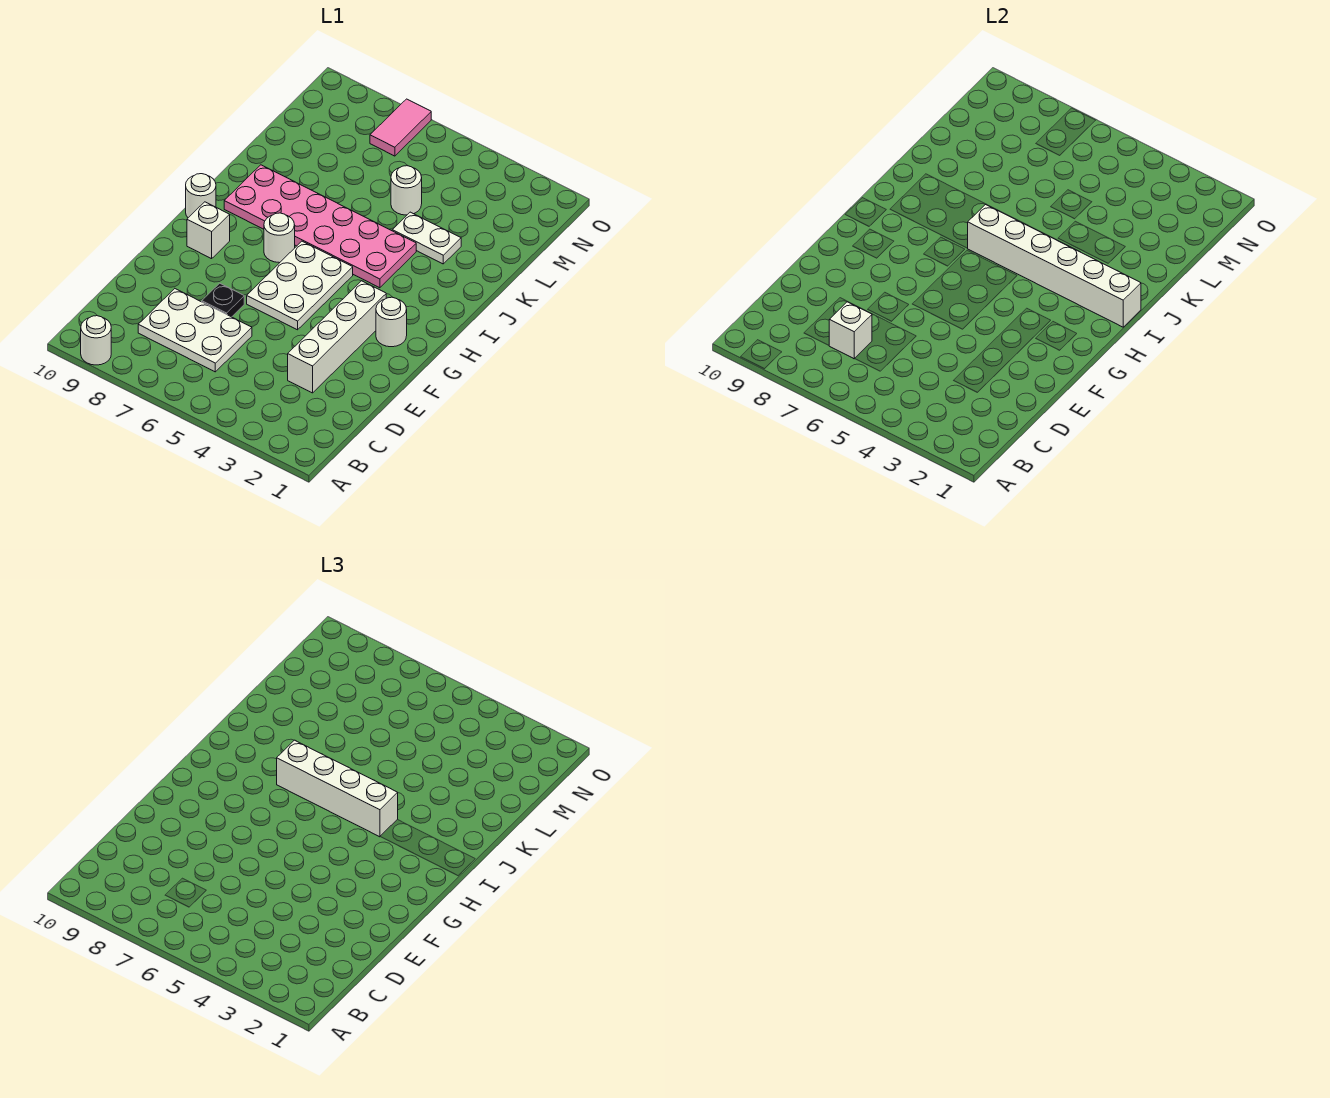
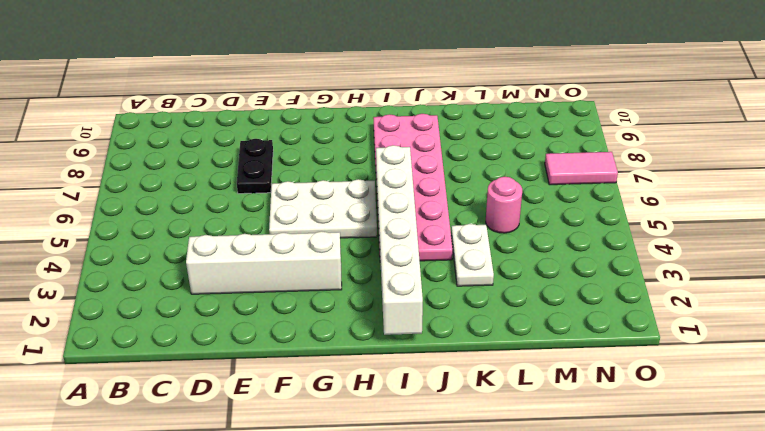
black plate E7:E8 level 1 -> black plate E7 level 1
pink round brick L5 level 1 -> white round brick L5 level 1
none -> white round brick A9 level 1
none -> white plate C6:D8 level 1
none -> white round brick G2 level 1

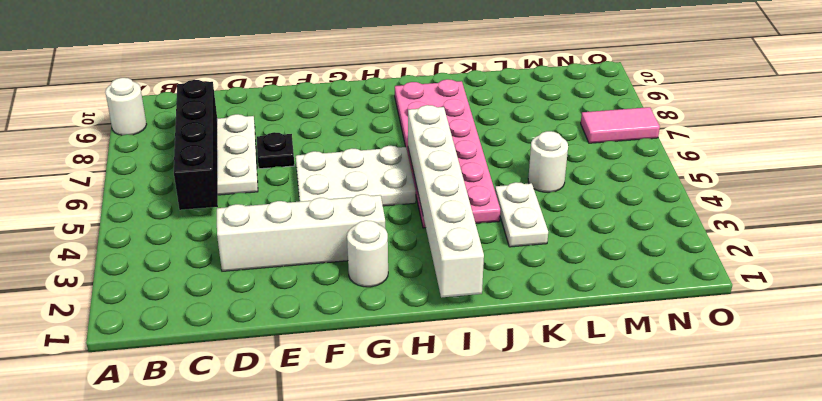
black brick C5:C8 level 2 -> white brick C7 level 2
none -> white brick G9 level 1
none -> white round brick H7 level 1
none -> white round brick H10 level 1

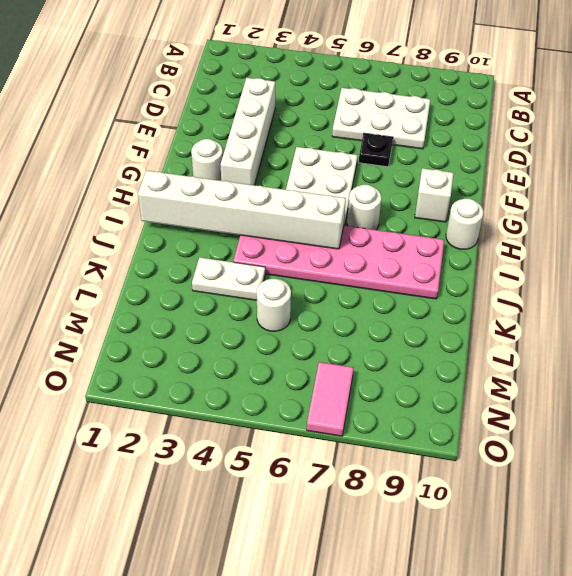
none -> white round brick A9 level 1
none -> white brick C7 level 2
none -> white brick I4:I7 level 3

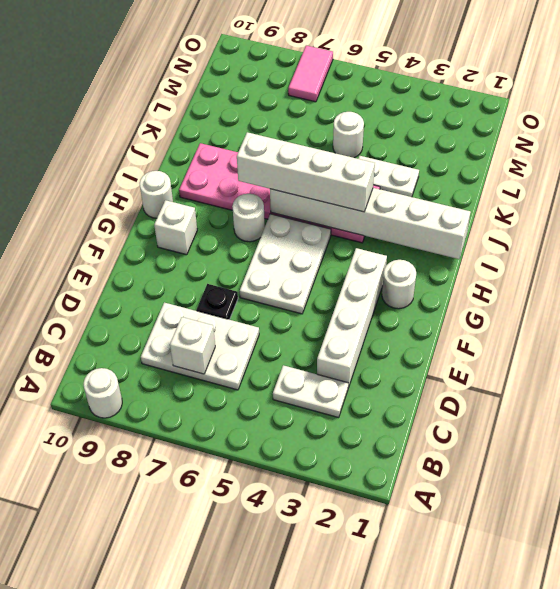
white plate C3:C4 level 1 -> none

